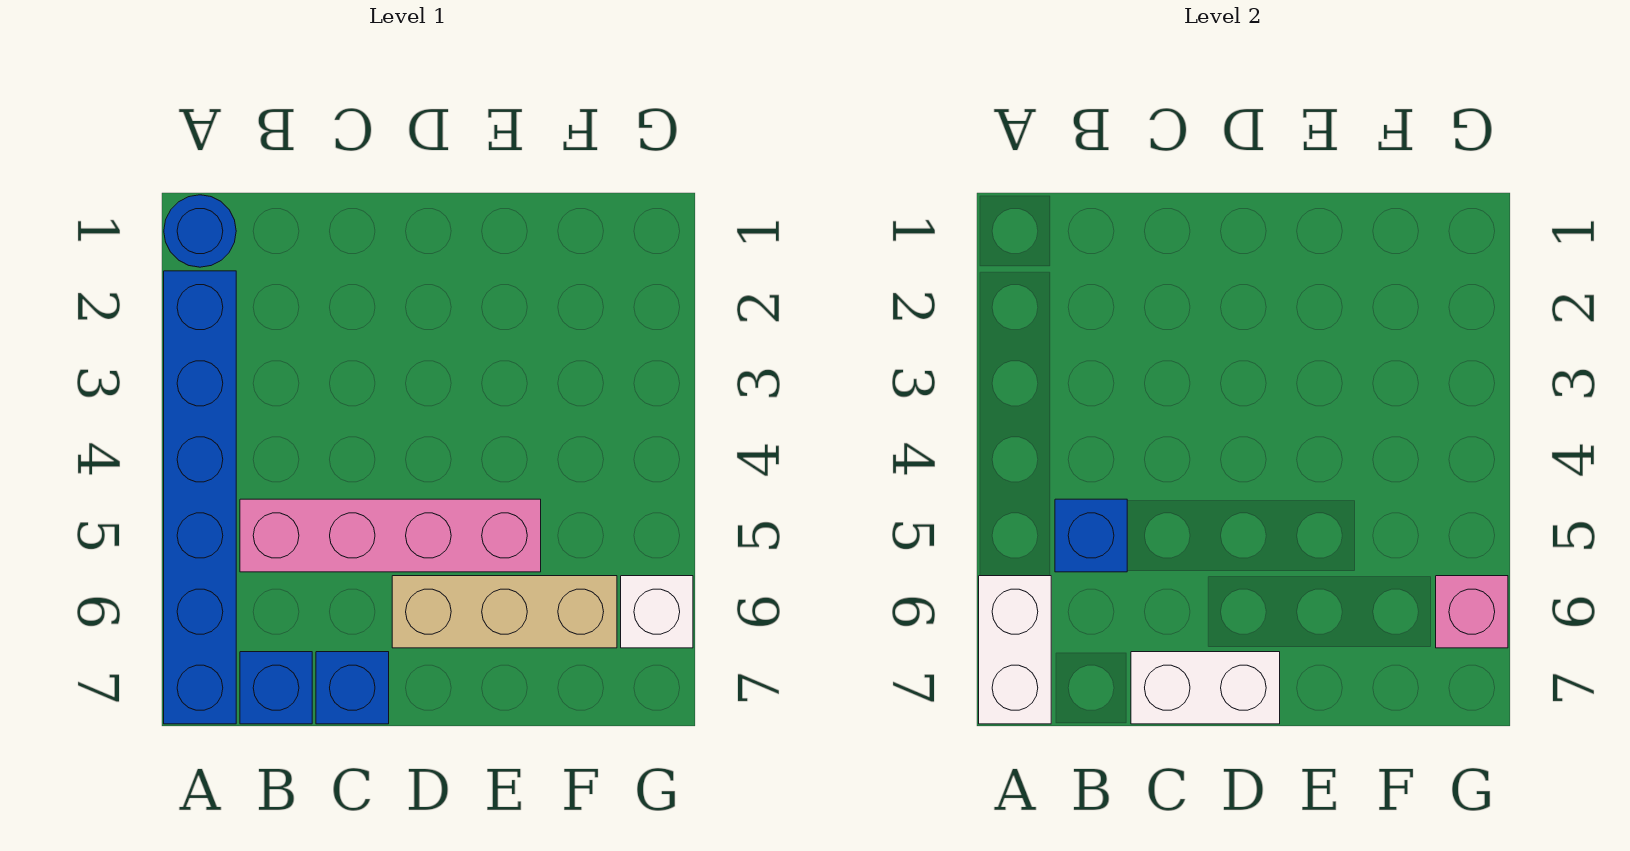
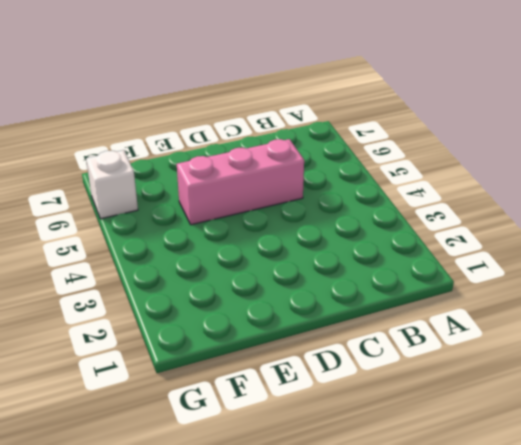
pink brick C5:E5 level 1 -> pink brick B5:E5 level 1
none -> blue round brick A1 level 1
none -> blue brick A2:A7 level 1

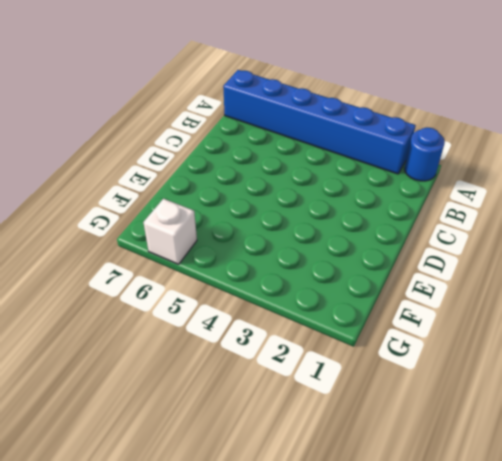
none -> pink brick B5:E5 level 1
none -> blue brick B7 level 1

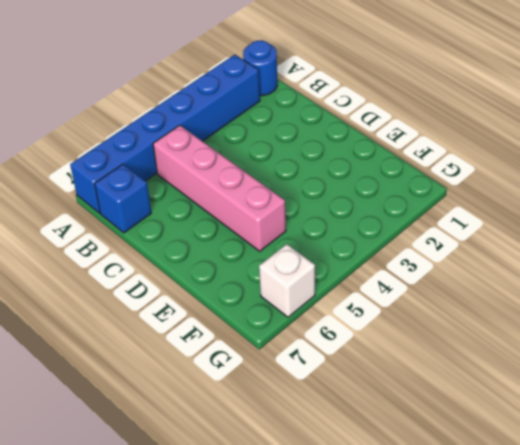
none -> blue brick C7 level 1
none -> tan brick D6:F6 level 1

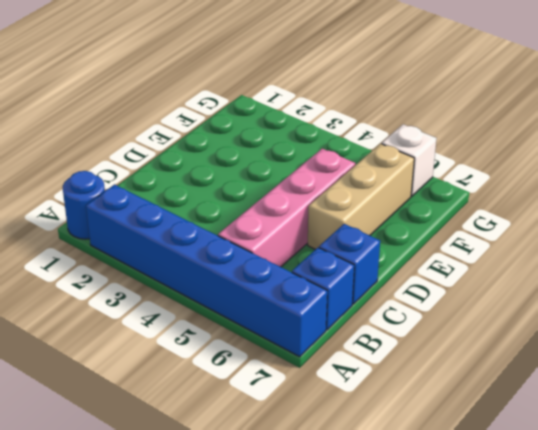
none -> white brick A6:A7 level 2
none -> blue brick B5 level 2

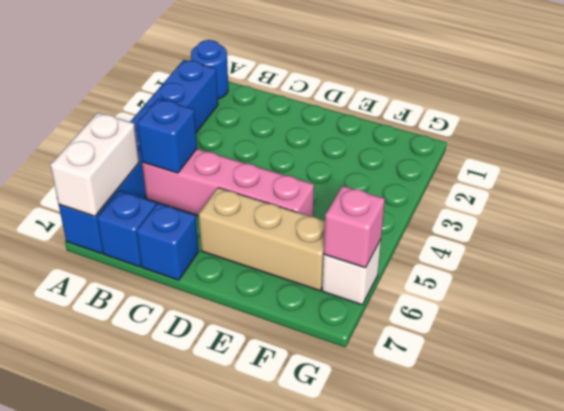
none -> white brick C7:D7 level 2

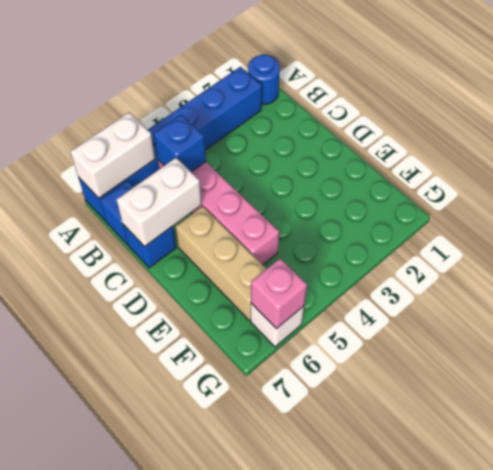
white brick C6:C7 level 2 -> white brick C7:D7 level 2

